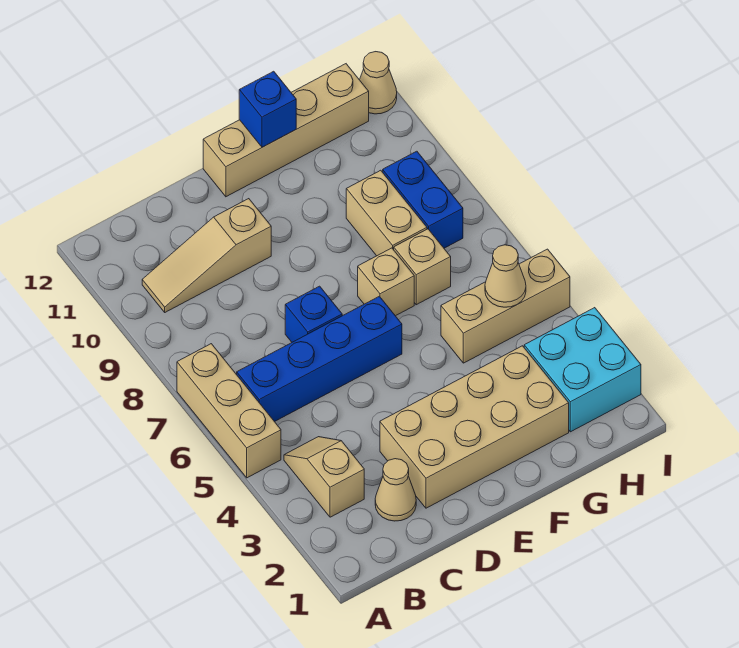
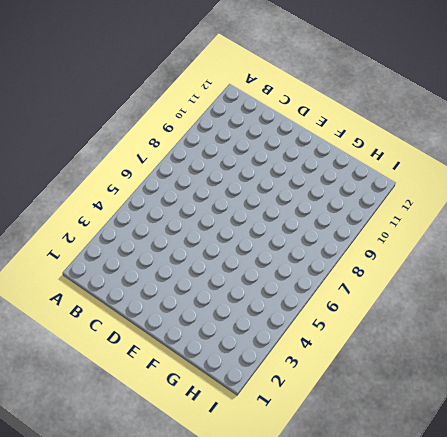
none -> tan brick A5:A7 level 1
none -> tan slope B3:B4 level 1 top 3
none -> blue brick B6:E6 level 1

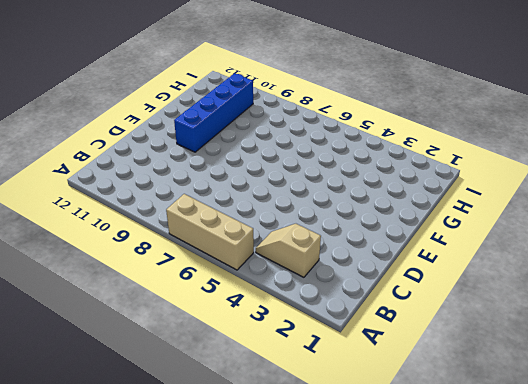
blue brick E10:H10 level 1 -> blue brick B6:E6 level 1
none -> tan slope B10:D10 level 1 top D
none -> tan cone C2 level 1
none -> tan brick D2:G3 level 1

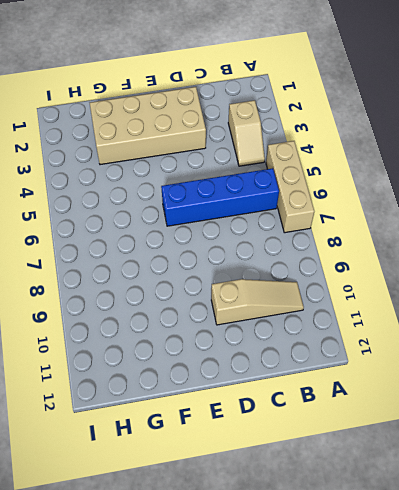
none -> tan cone C2 level 1
none -> blue brick D7 level 1
none -> tan brick E12:H12 level 1

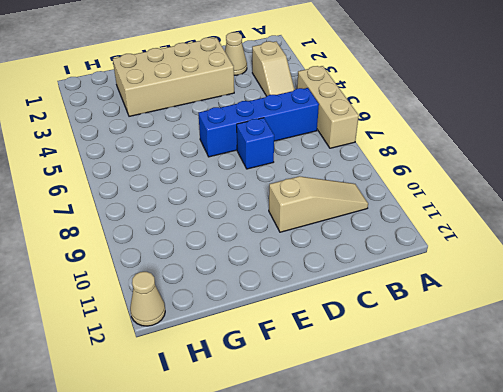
none -> tan brick E12:H12 level 1
none -> tan brick F7 level 1
none -> tan brick G5:I5 level 1

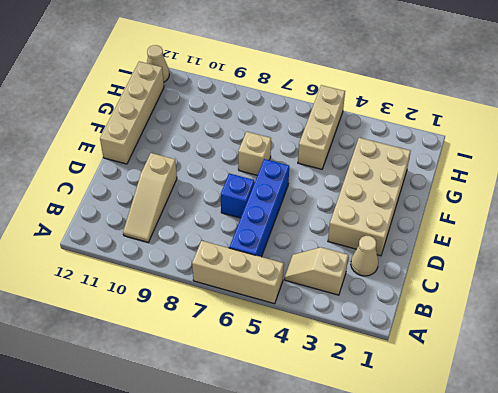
none -> tan brick G7 level 1
none -> tan brick G8:G9 level 1
none -> cyan brick H2:I3 level 1

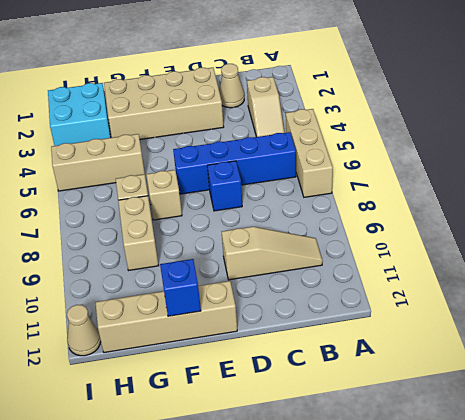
none -> blue brick H8:H9 level 1
none -> tan cone H5 level 2

